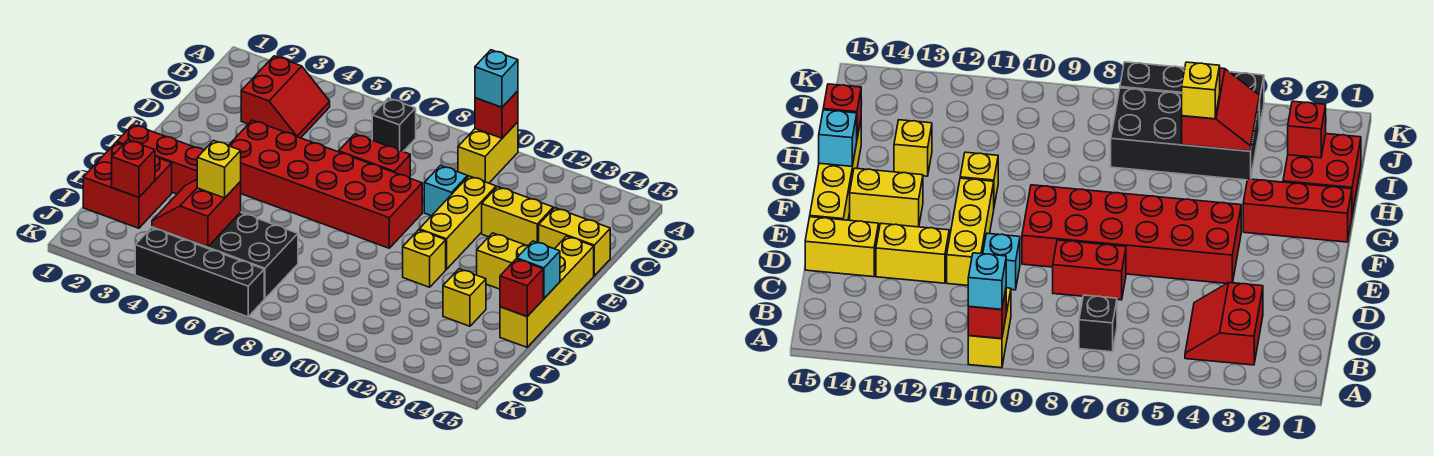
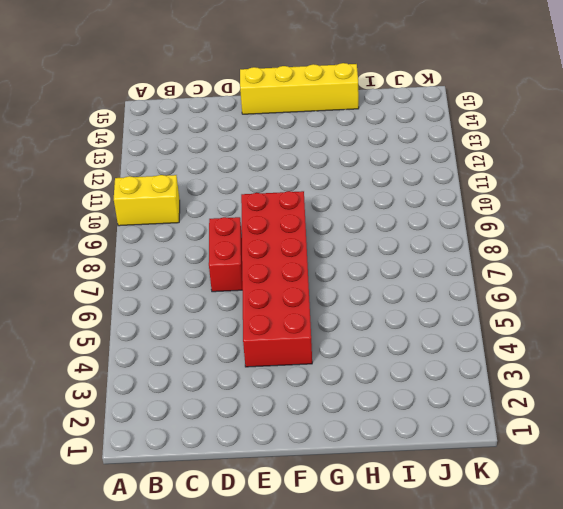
none -> red slope B3:C4 level 1 top 3
none -> black brick B7 level 1
none -> cyan brick D10 level 1

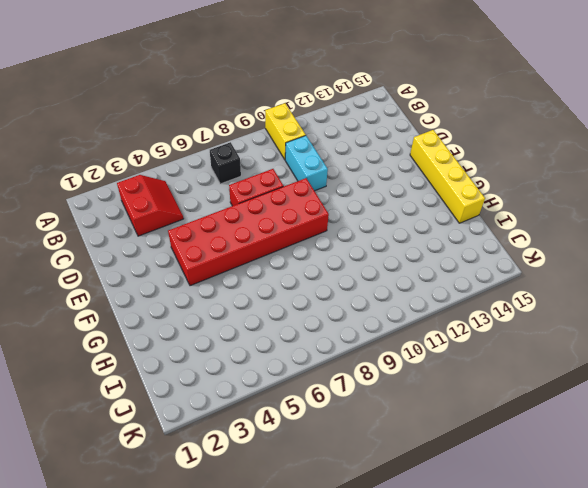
cyan brick C10:D10 level 1 -> cyan brick D10 level 1
none -> yellow brick D11:F11 level 1
none -> yellow brick D12:D13 level 1
none -> yellow brick D14:D15 level 1

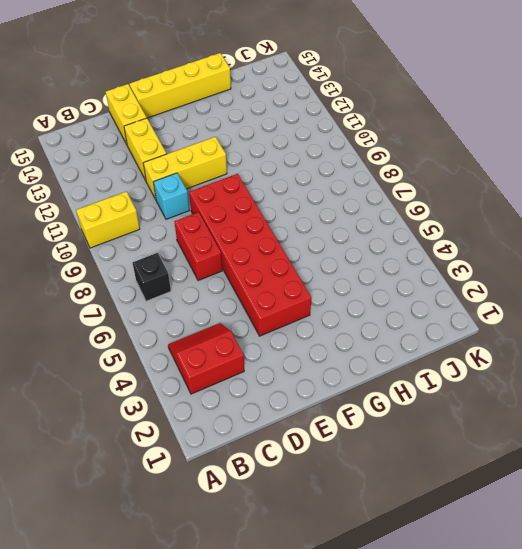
none -> yellow brick F13:F14 level 1
none -> red brick G1:G3 level 1
none -> yellow brick G11 level 1

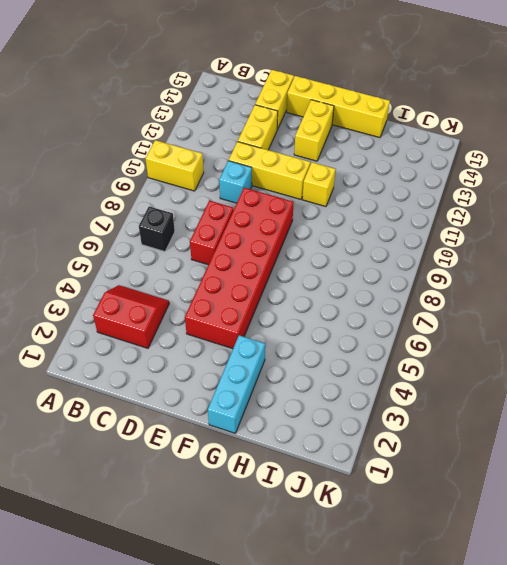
cyan brick G1:G3 level 1 -> red brick G1:G3 level 1
none -> red brick H1:I2 level 1
none -> yellow brick H13 level 1
none -> black brick I4:J7 level 1

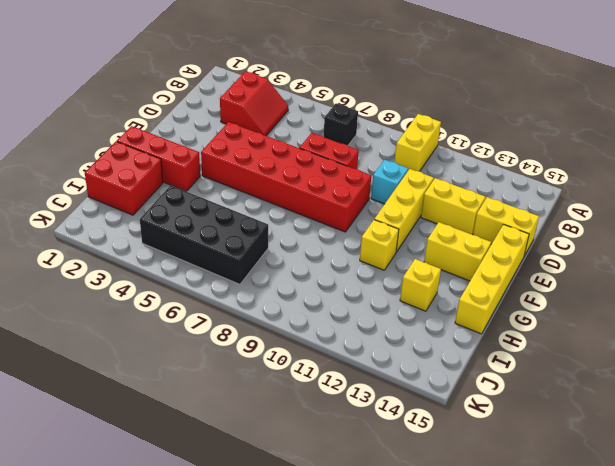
none -> black brick K4:K7 level 1
none -> red brick A10 level 2
none -> cyan brick G15 level 2

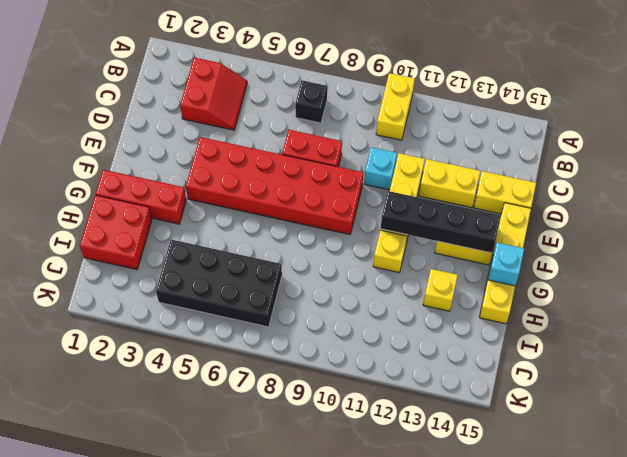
black brick F11:F14 level 2 -> black brick K4:K7 level 1
none -> red brick A10 level 2
none -> red brick H15 level 2
none -> red brick I2 level 2

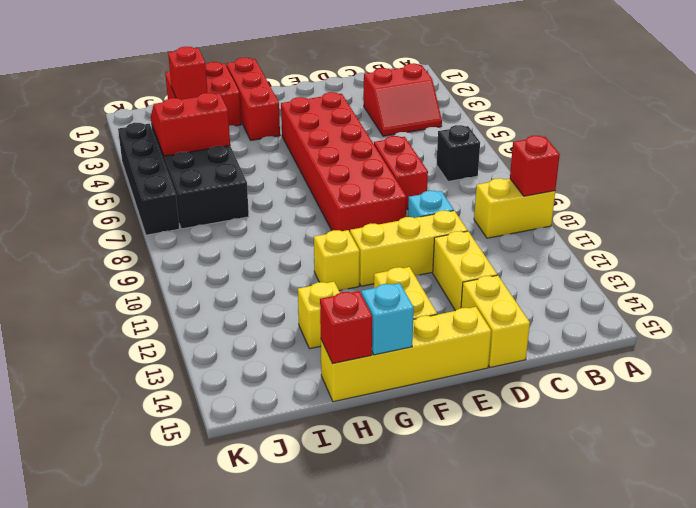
none -> cyan brick A10 level 3
none -> yellow brick I5 level 3

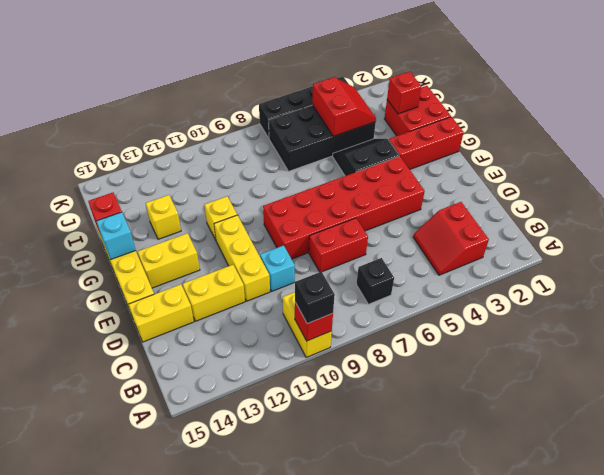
black brick A10 level 3 -> cyan brick A10 level 3
black slope G4:H5 level 1 top G -> none
none -> yellow brick I5 level 3

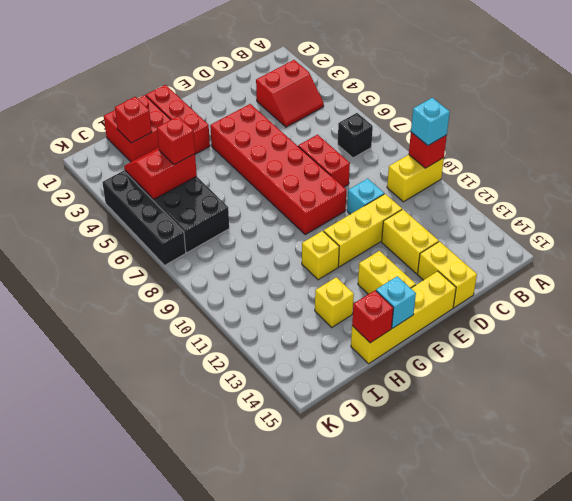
red brick I5 level 3 -> yellow brick I5 level 3

